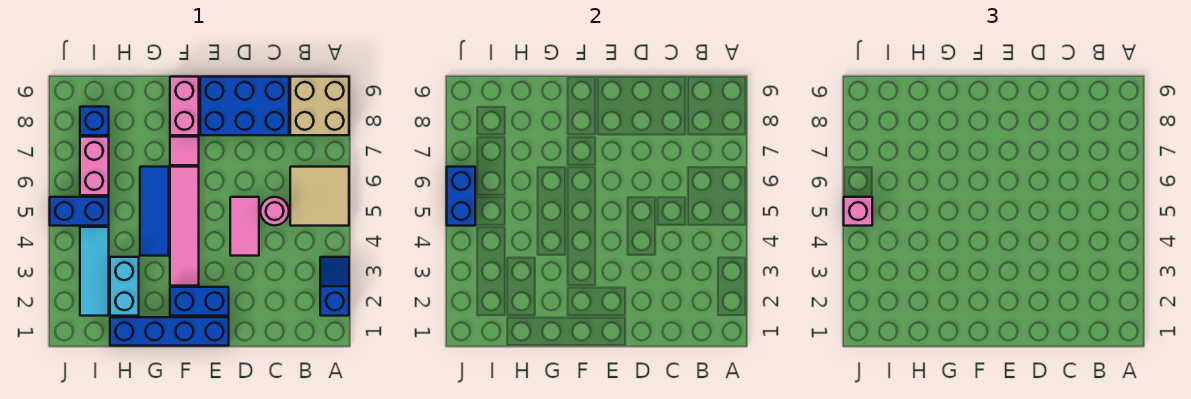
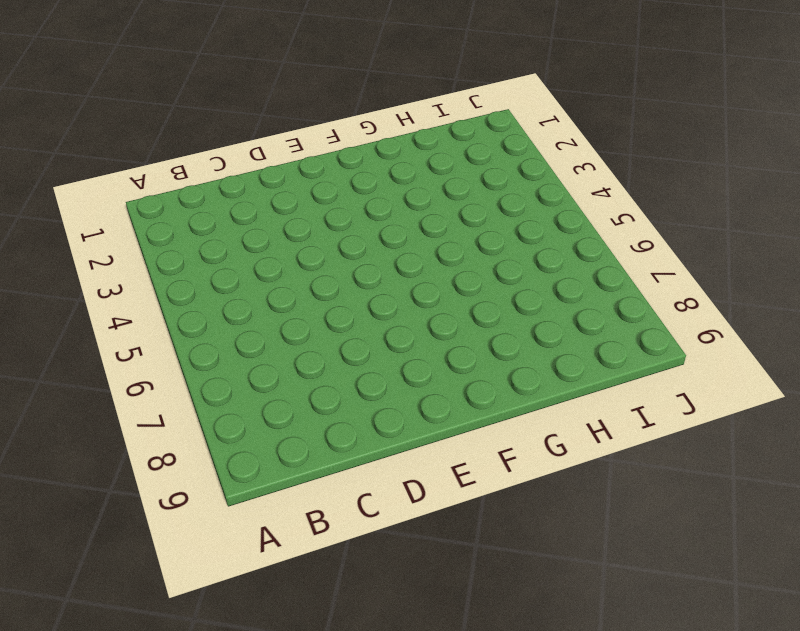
none -> blue slope A2:A3 level 1 top 2
none -> tan tile A5:B6 level 1
none -> tan brick A8:B9 level 1

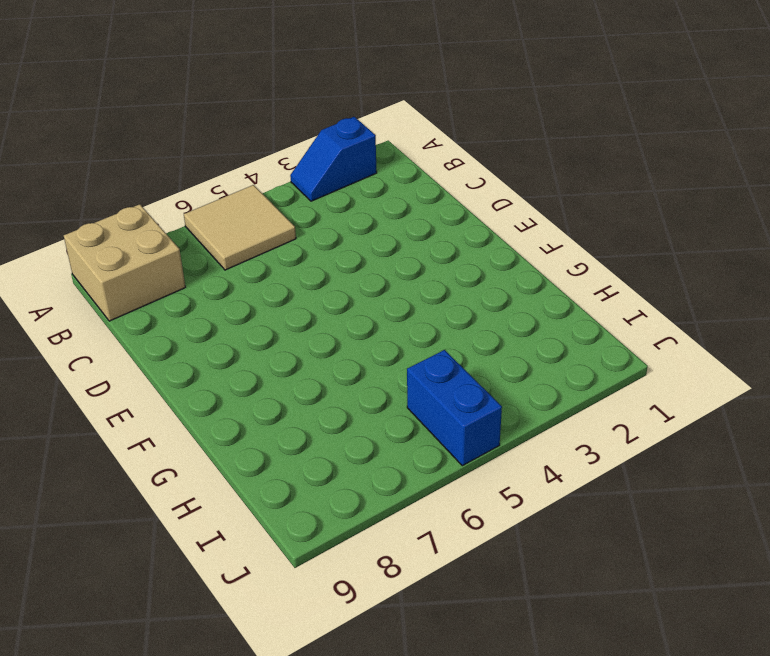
none -> pink round brick C5 level 1
none -> blue brick C8:E9 level 1
none -> pink tile D4:D5 level 1

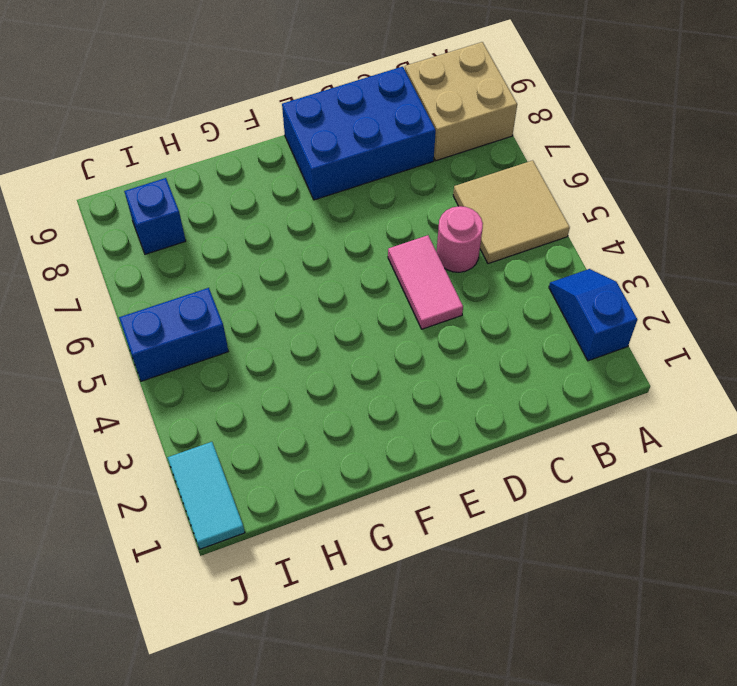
cyan tile J1:J2 level 1 -> none
none -> blue brick E1:H1 level 1
none -> blue brick E2:F2 level 1
none -> pink tile F3:F6 level 1

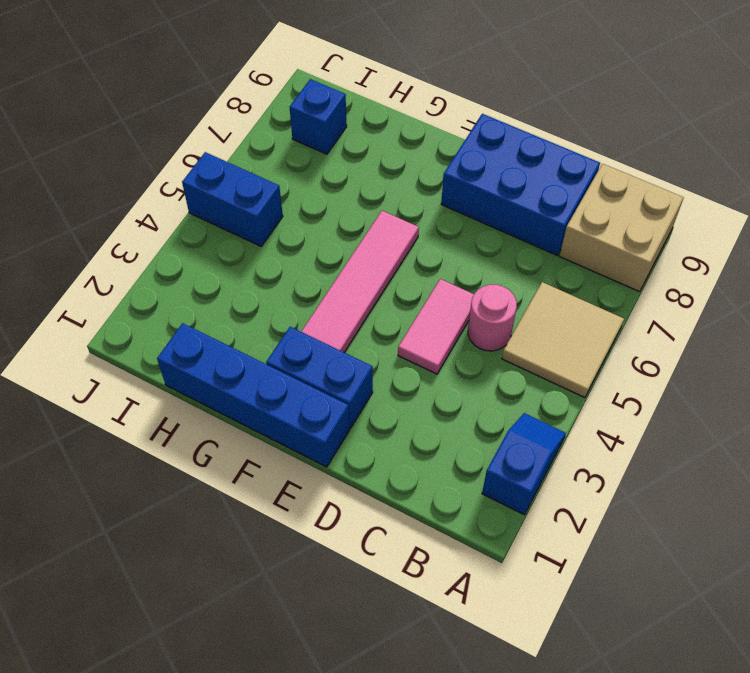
none -> pink tile F7 level 1
none -> pink brick F8:F9 level 1
none -> blue tile G4:G6 level 1

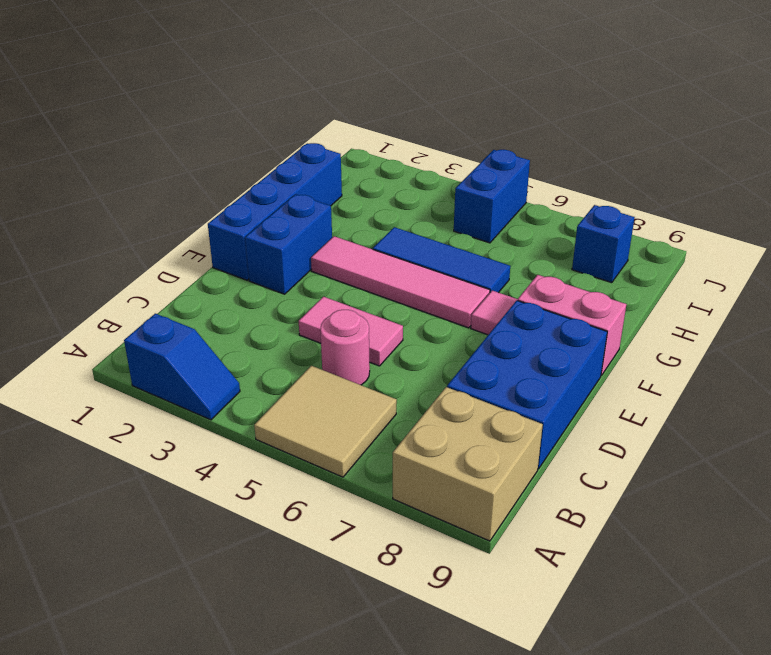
none -> cyan brick H2:H3 level 1
none -> cyan tile I2:I4 level 1
none -> pink brick I6:I7 level 1

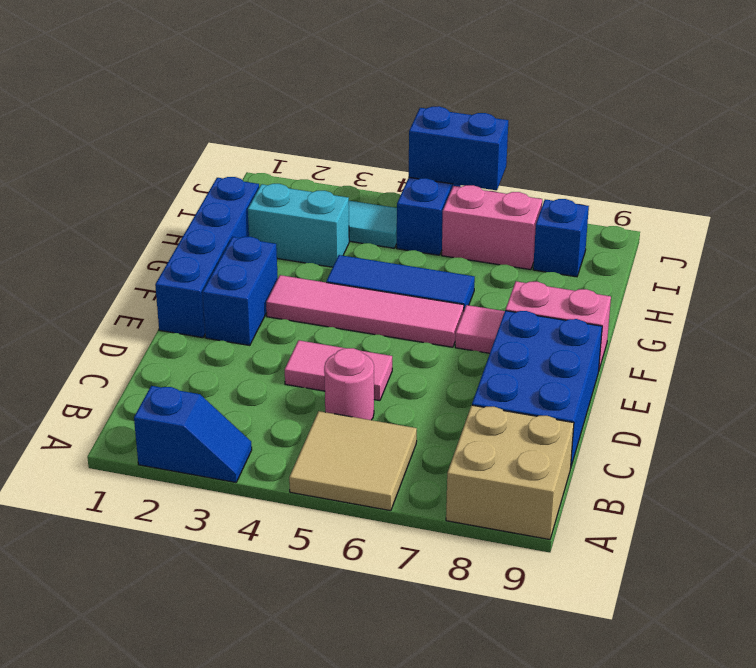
none -> pink brick J5 level 3

